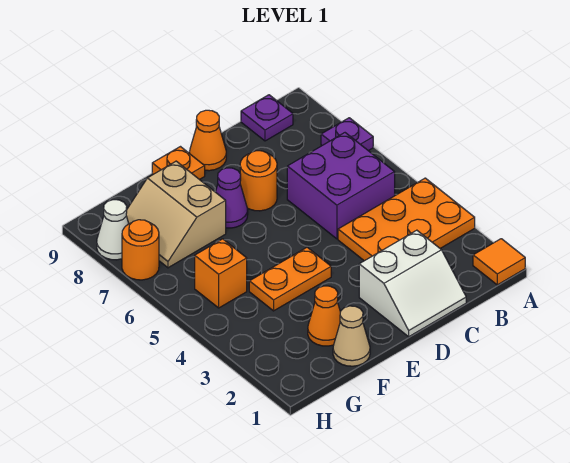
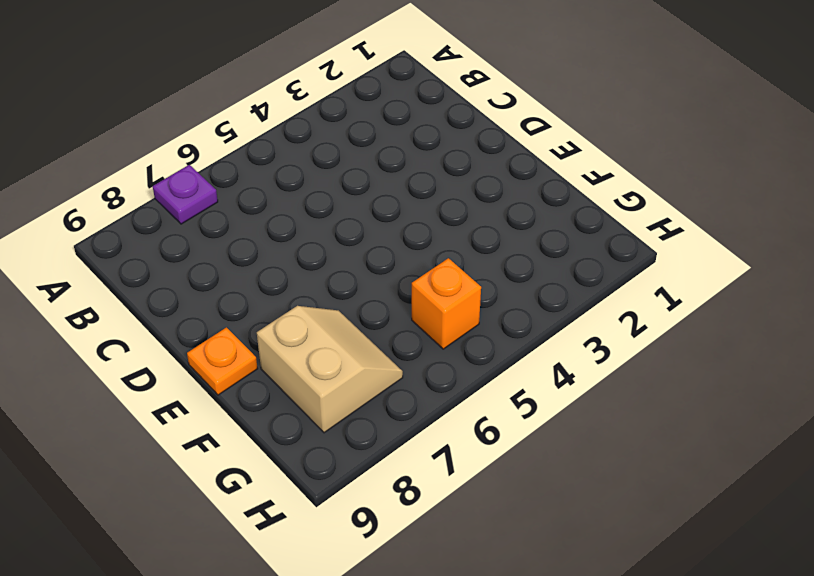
tan slope F7:G8 level 1 top 8 -> tan slope F7:G8 level 1 top F
none -> orange tile A1 level 1
none -> orange plate A3:C4 level 1
none -> purple brick B5:C6 level 1

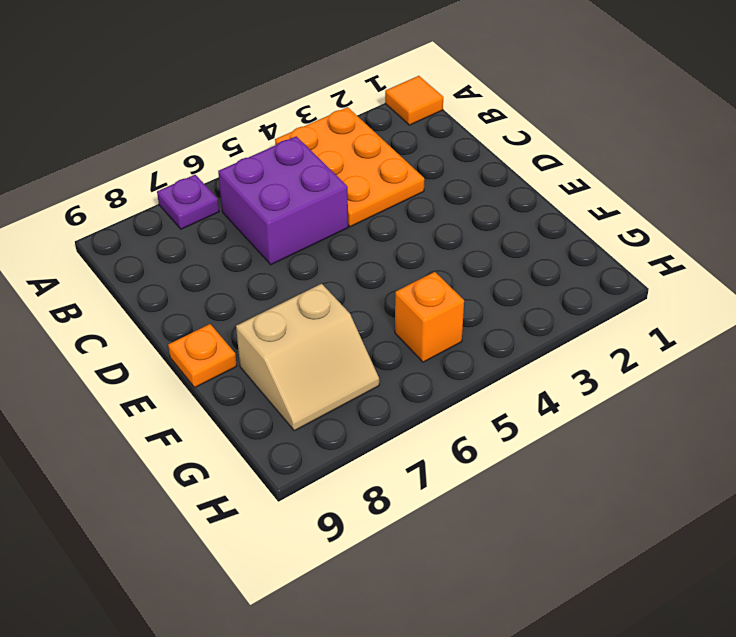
none -> purple plate B9 level 1
none -> white slope C1:D2 level 1 top 2
none -> orange round brick D7 level 1

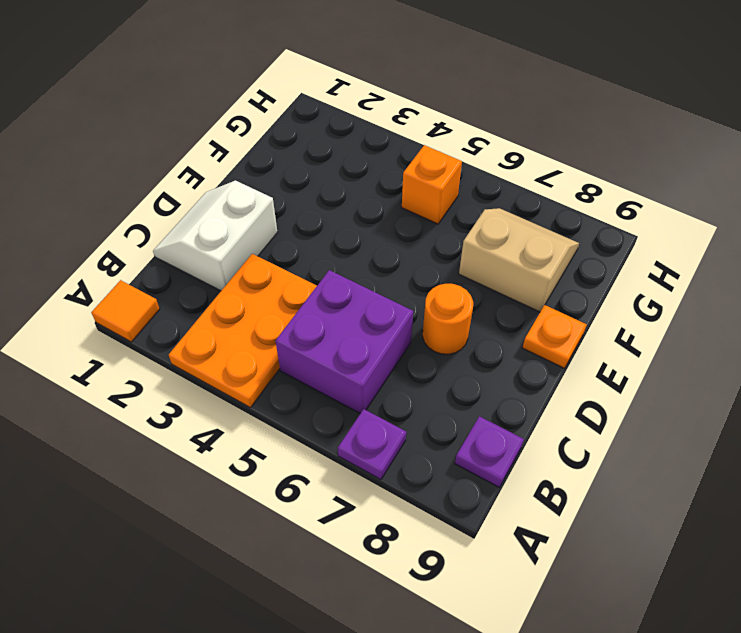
none -> orange cone D9 level 1
none -> orange plate E4:F4 level 1
none -> purple cone E7 level 1

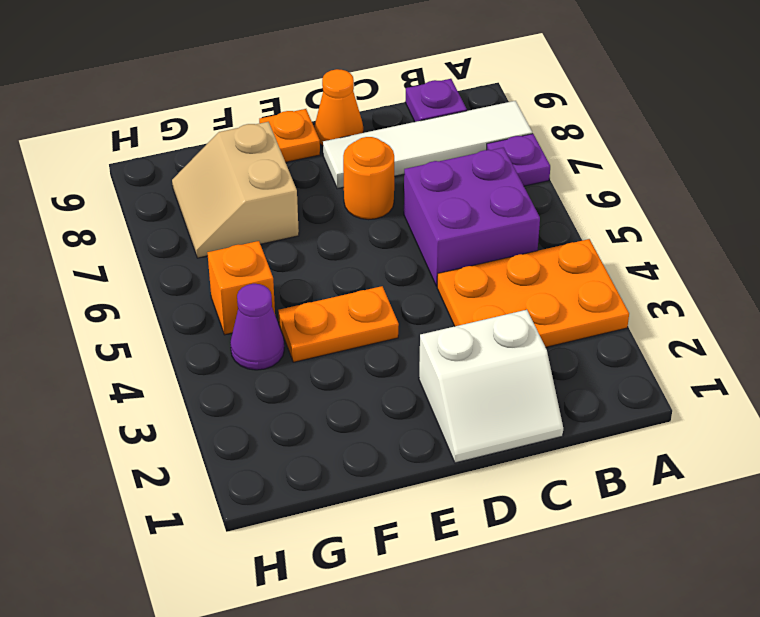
white tile A8:D8 level 1 -> none
purple cone G4 level 1 -> purple cone E7 level 1
none -> orange tile A1 level 1
none -> tan cone F1 level 1
none -> orange cone F2 level 1

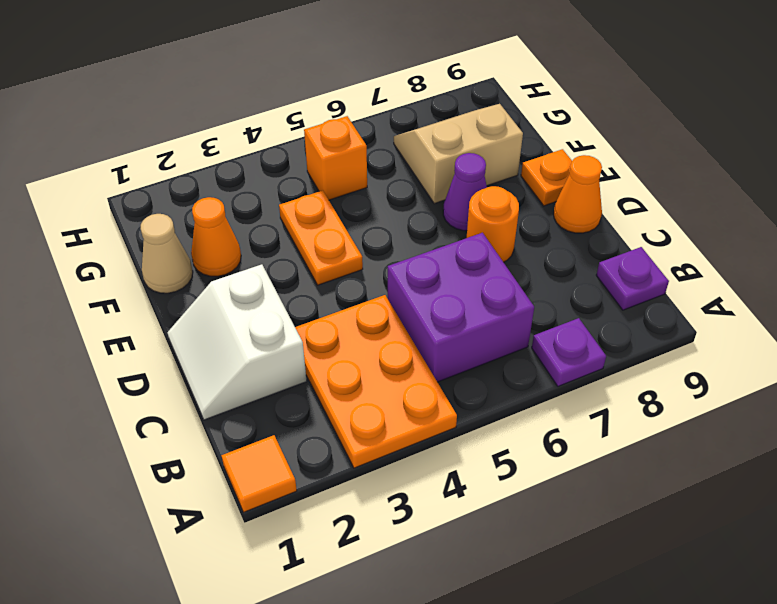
none -> orange round brick H7 level 1
none -> white cone H8 level 1

